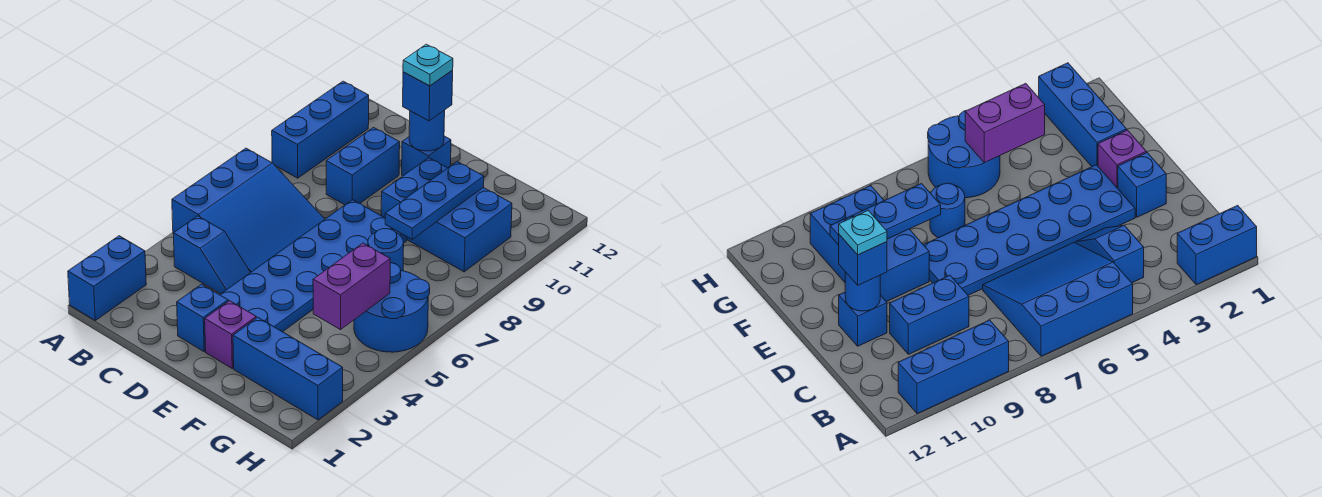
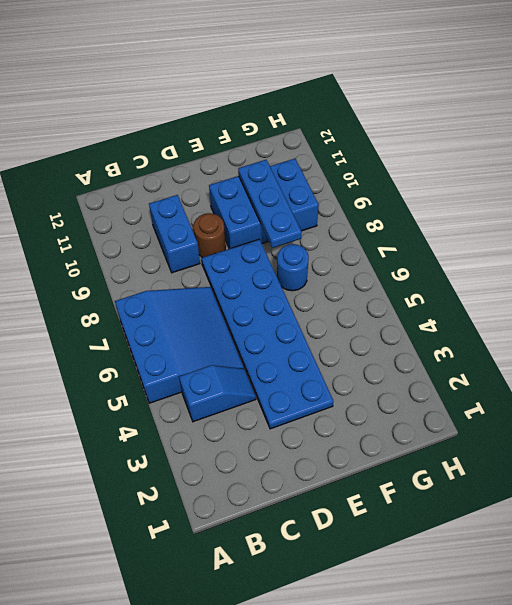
brown round brick D9 level 1 -> none
none -> blue brick A1:A2 level 1
none -> blue brick A9:A11 level 1
none -> blue brick D2 level 1

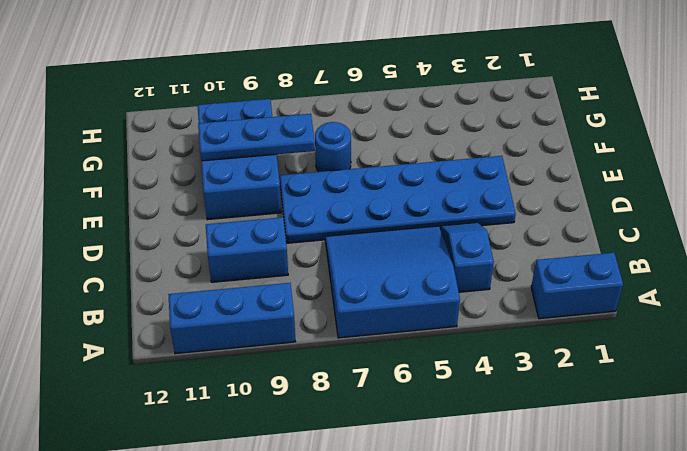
none -> blue brick D2 level 1
none -> blue brick D11 level 1
none -> purple brick E2 level 1

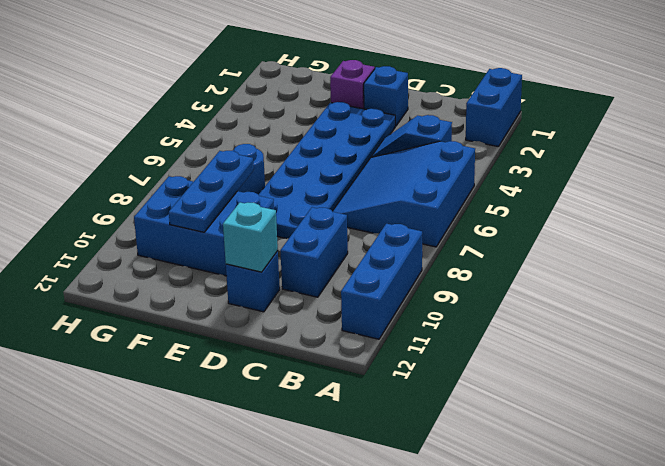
cyan brick D11 level 2 -> blue round brick D11 level 2
none -> blue brick F2:H2 level 1
none -> blue round brick G5:H6 level 1
none -> purple brick G4:G5 level 2

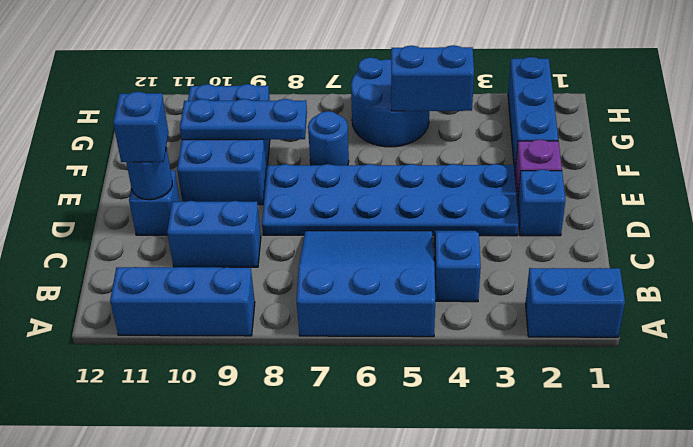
blue brick G4:G5 level 2 -> purple brick G4:G5 level 2
none -> cyan plate D11 level 4

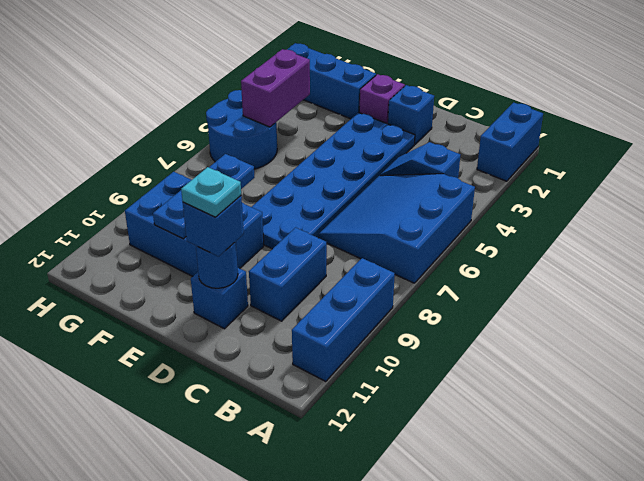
none -> blue round brick F7 level 1

